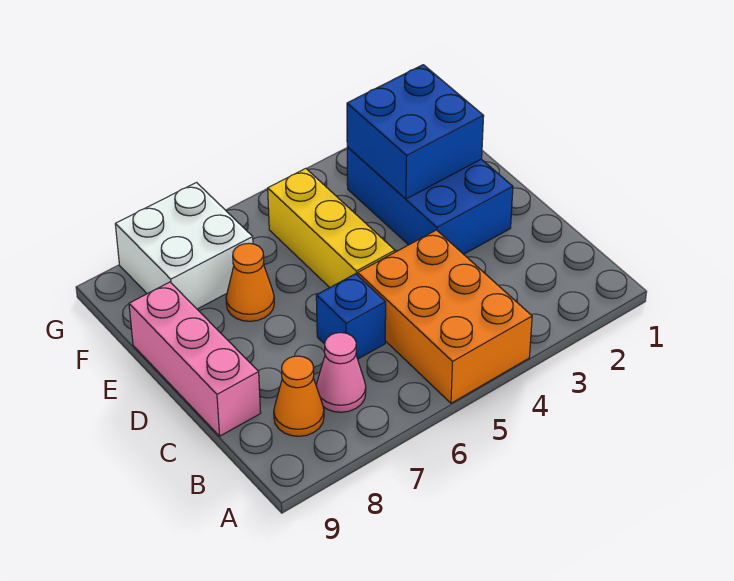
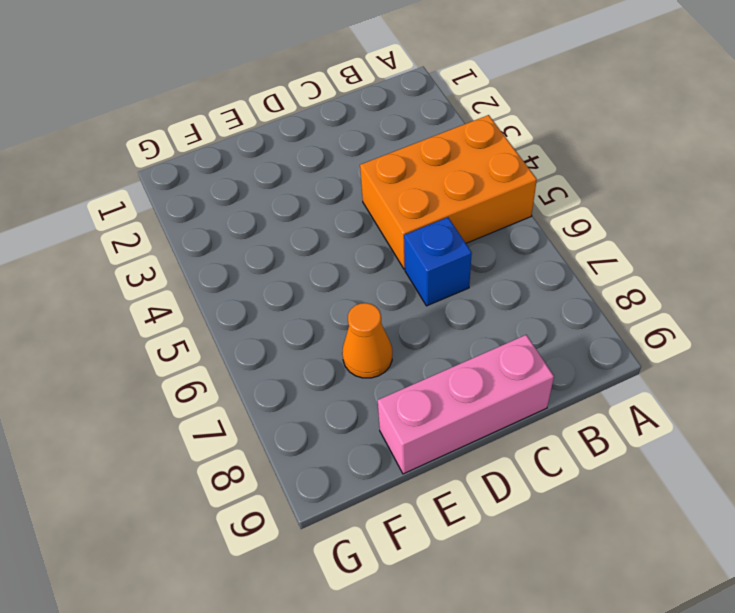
none -> pink cone B7 level 1
none -> orange cone B8 level 1

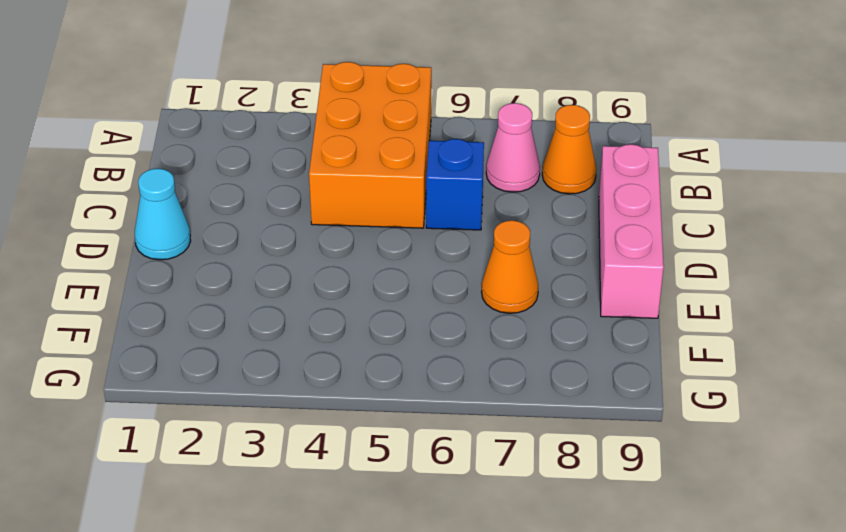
cyan cone D1 level 1 -> none
none -> blue brick D2:F3 level 1
none -> yellow brick D5:F5 level 1

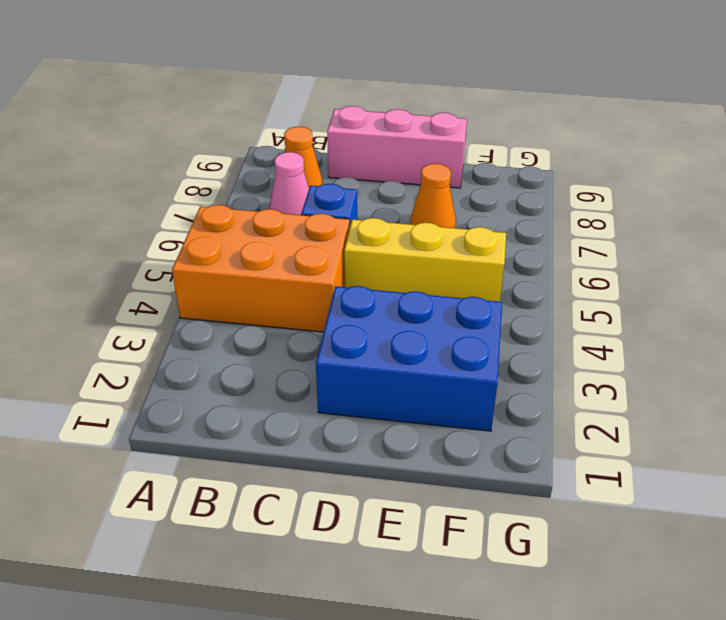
none -> white brick F7:G8 level 1
none -> blue brick E2:F3 level 2

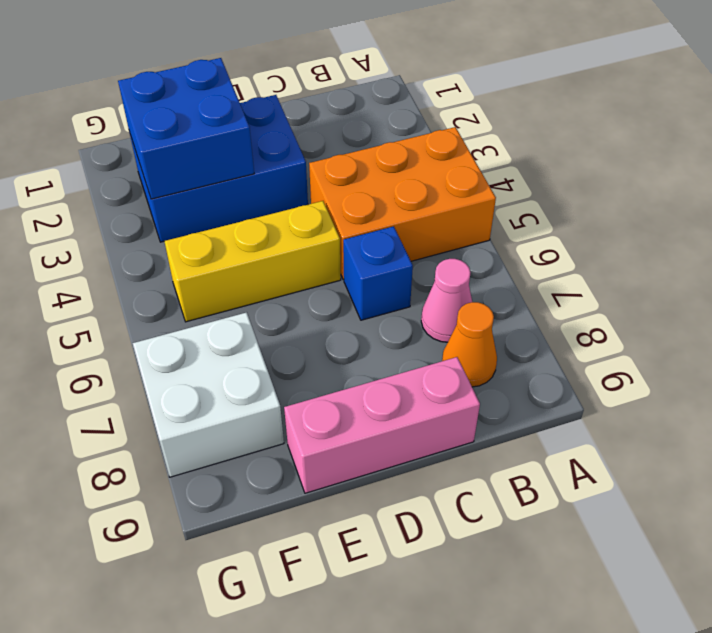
none -> orange cone E7 level 1

